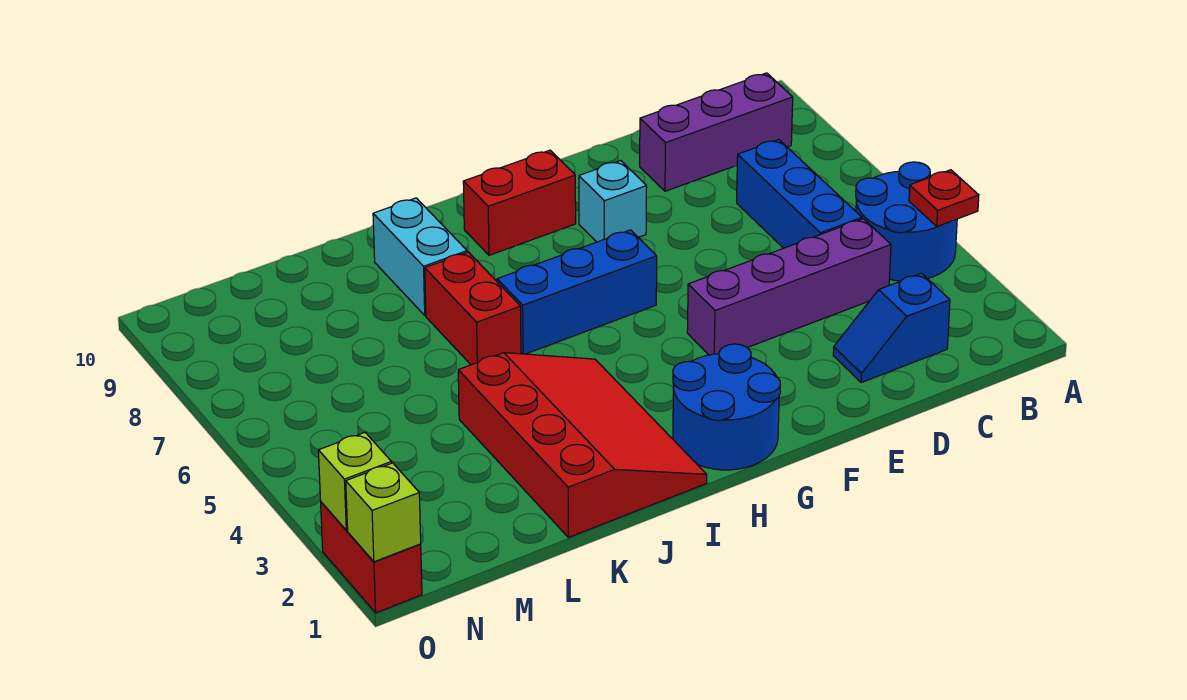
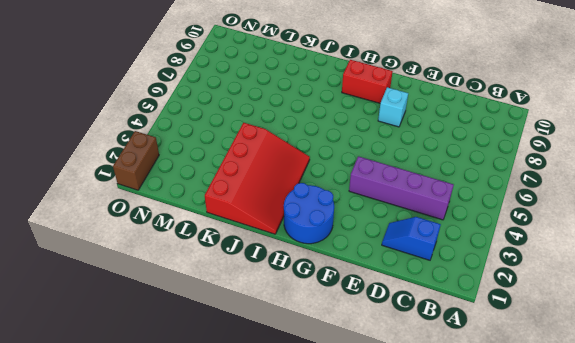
brown brick O1:O2 level 1 -> red brick O1:O2 level 1
none -> blue round brick A4:B5 level 1
none -> purple brick B9:D9 level 1
none -> blue brick C5:C7 level 1

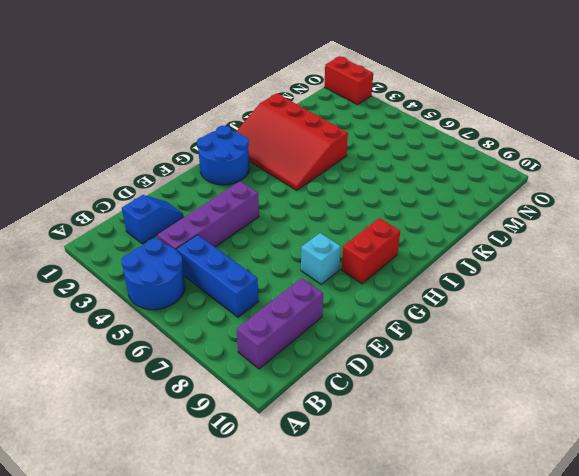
none -> blue brick G6:I6 level 1
none -> red brick J6:J7 level 1
none -> cyan brick J8:J9 level 1

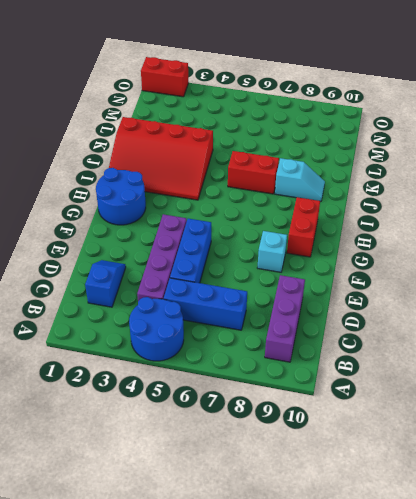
blue brick D5:F5 level 1 -> blue brick G6:I6 level 1
cyan slope J8:J9 level 1 top 8 -> cyan brick J8:J9 level 1
none -> red plate A4 level 2
none -> lime brick O1 level 2
none -> lime brick O2 level 2

